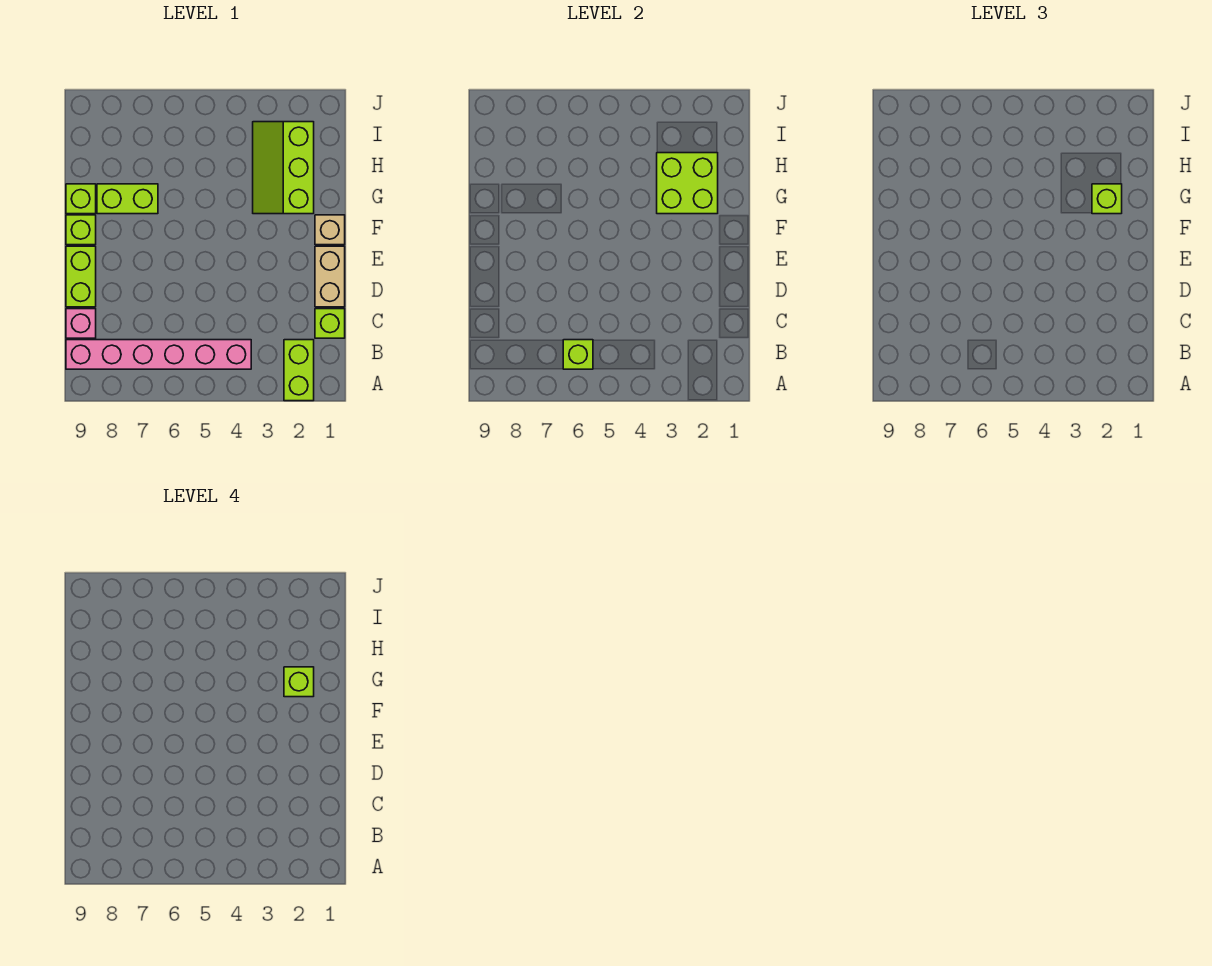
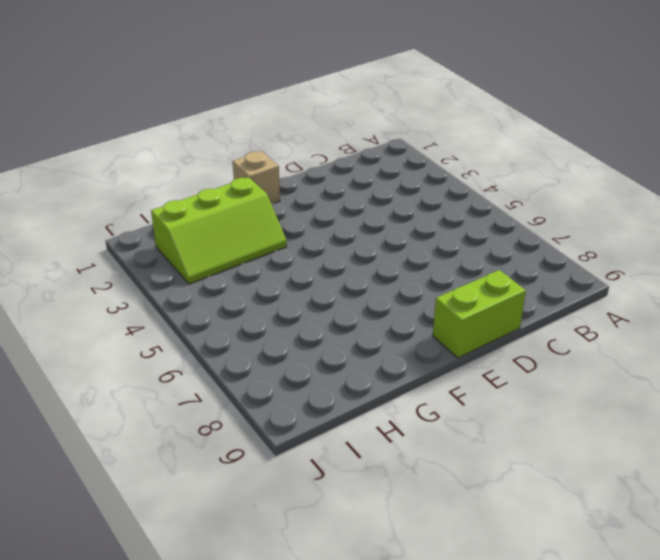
none -> lime brick A2:B2 level 1
none -> pink brick B4:B9 level 1
none -> lime brick C1 level 1

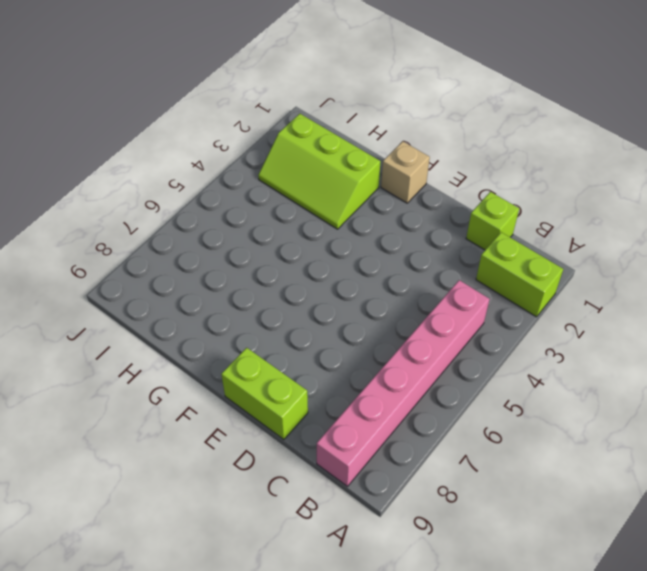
none -> pink brick C9 level 1
none -> tan brick D1:E1 level 1
none -> lime brick F9 level 1

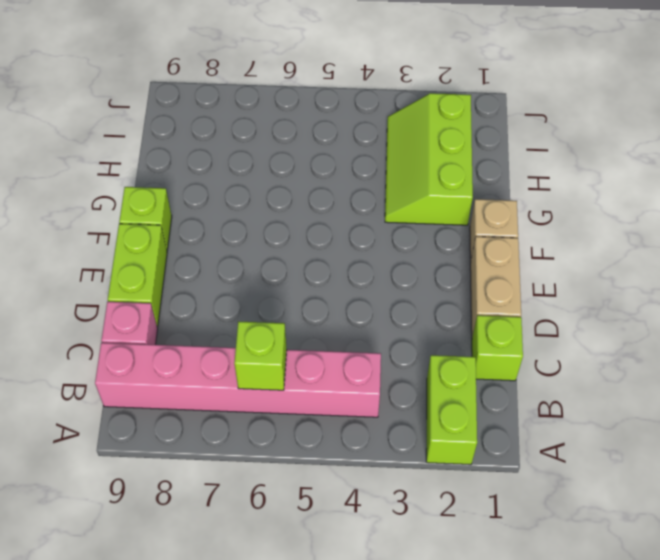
none -> lime brick G7:G8 level 1
none -> lime brick G9 level 1
none -> lime brick G2:H3 level 2

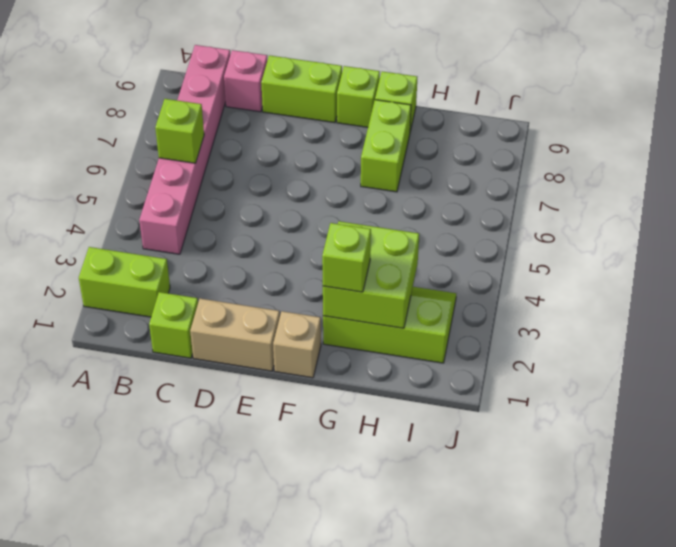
none -> lime brick G2 level 4

